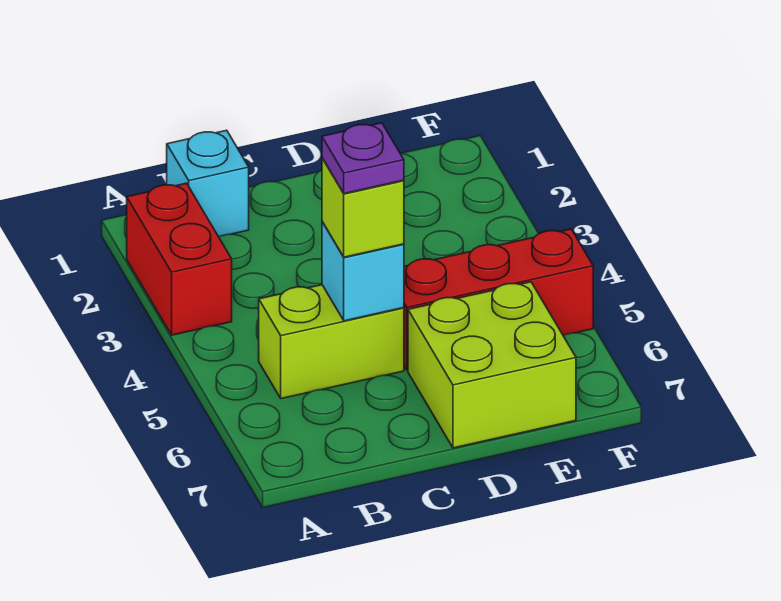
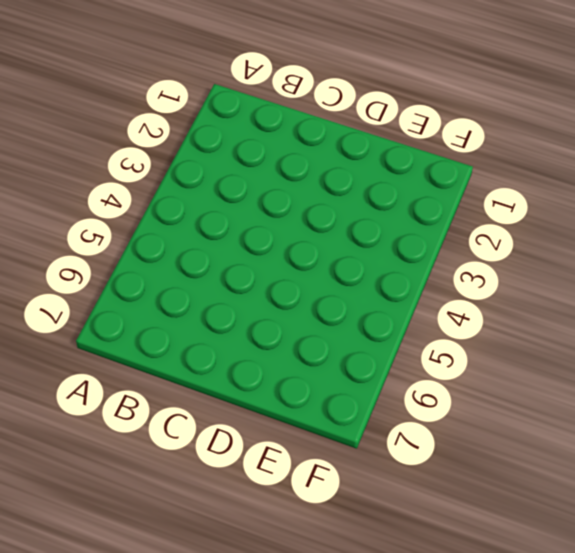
none -> red brick A2:A3 level 1
none -> cyan brick B1 level 1

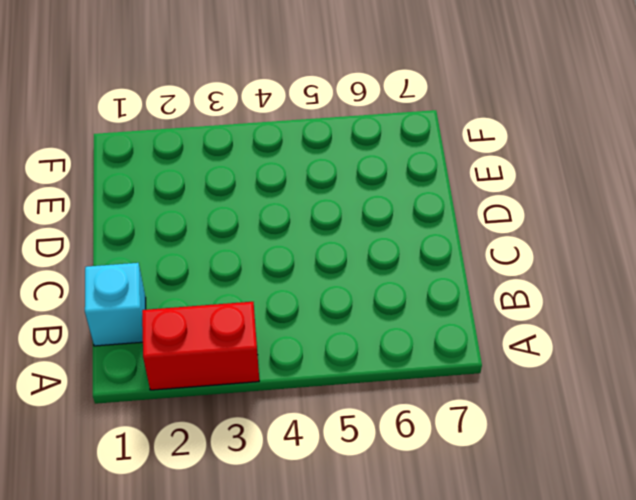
none -> lime brick B5:C5 level 1
none -> red brick D5:F5 level 1

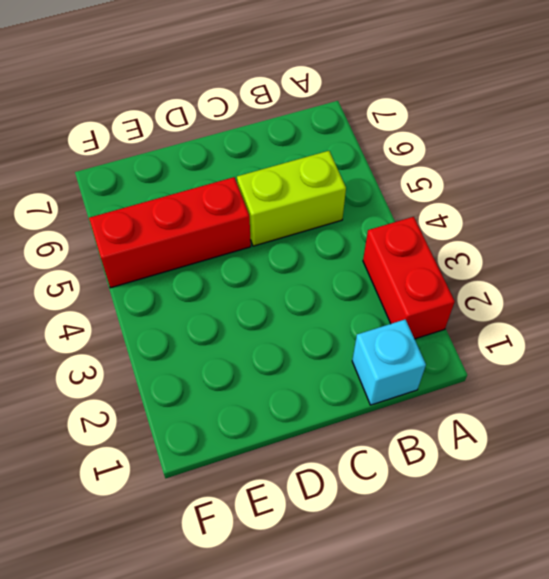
none -> lime brick D6:E7 level 1
none -> cyan brick C5 level 2

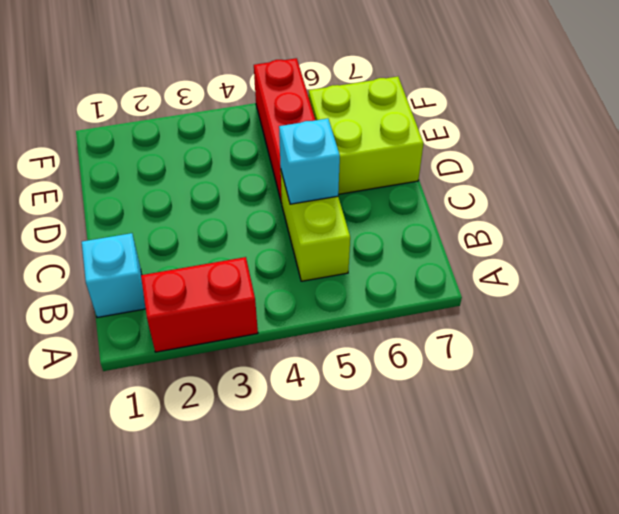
none -> lime brick C5 level 3
none -> purple plate C5 level 4

